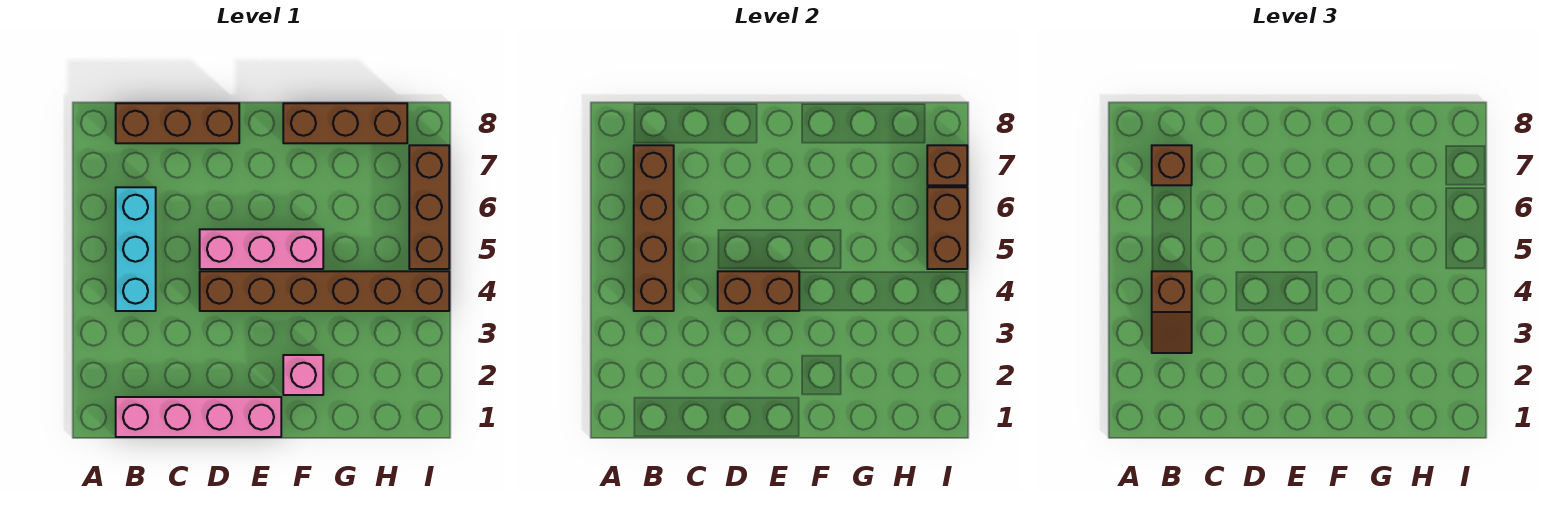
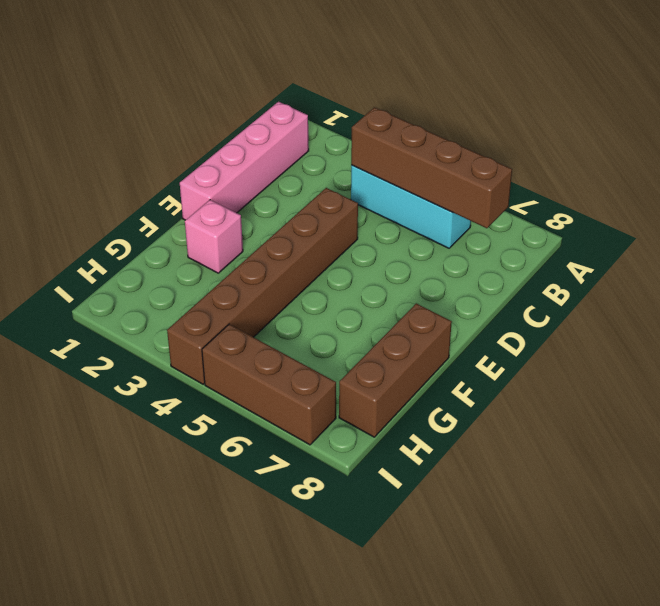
none -> brown brick B8:D8 level 1
none -> pink brick D5:F5 level 1
none -> brown brick D4:E4 level 2

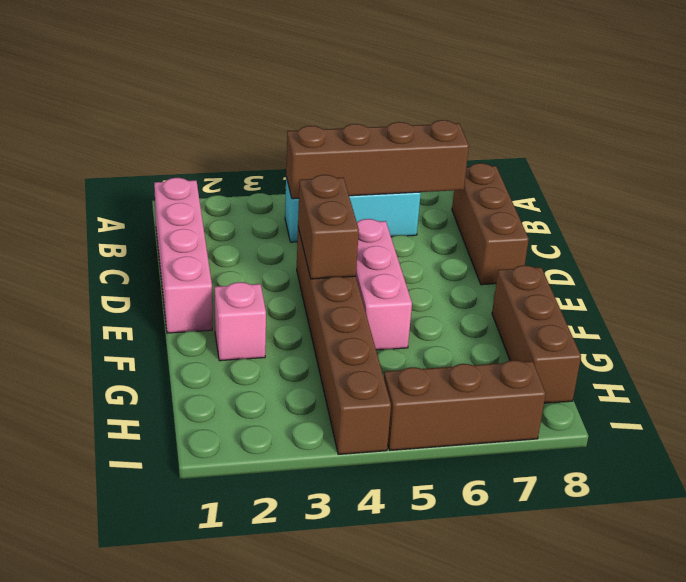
none -> brown brick I5:I6 level 2
none -> brown brick I7 level 2
none -> brown slope B3:B4 level 3 top 4

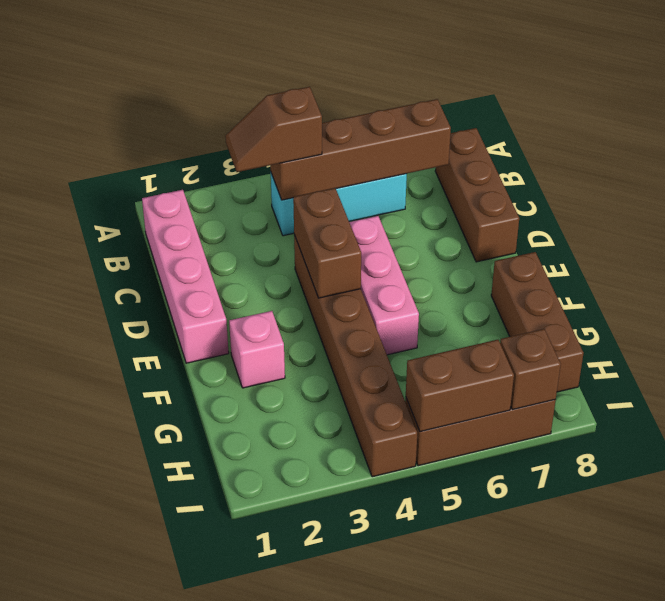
none -> brown brick B7 level 3

